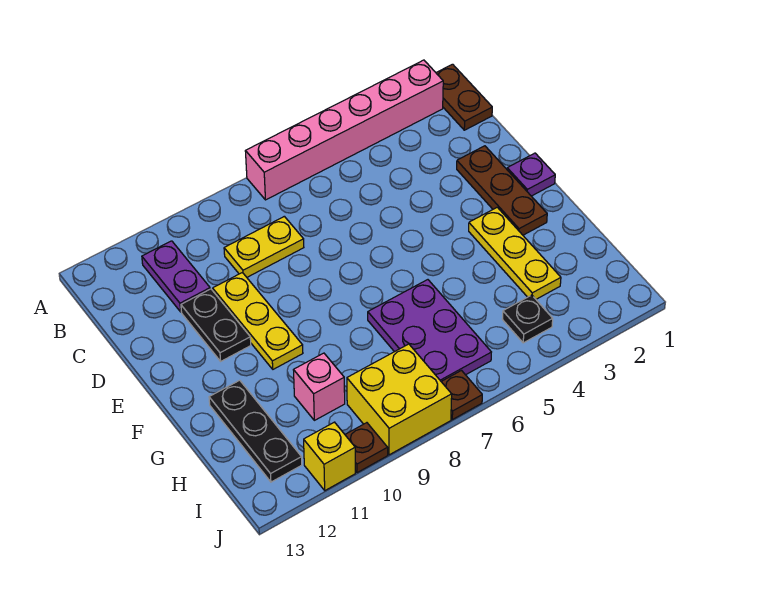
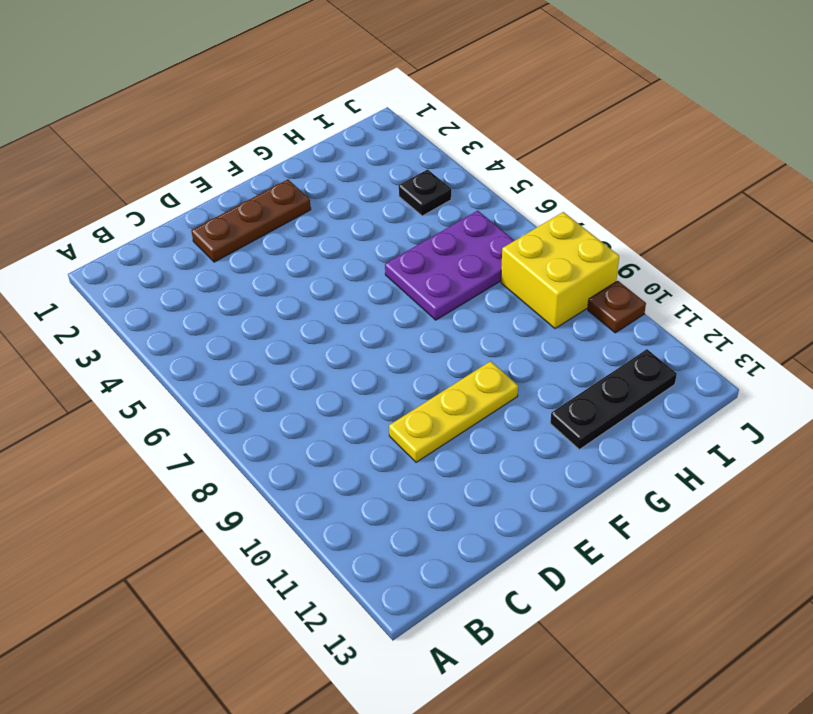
none -> brown plate A1:B1 level 1
none -> pink brick A2:A7 level 1
none -> purple plate B11:C11 level 1

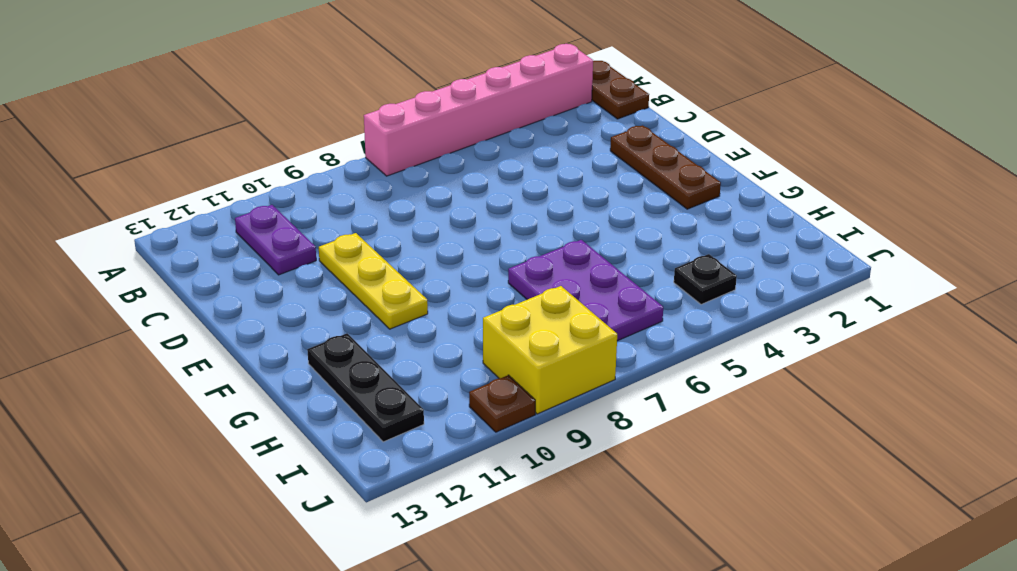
none -> yellow plate C8:C9 level 1
none -> black plate D11:E11 level 1
none -> purple plate E1 level 1

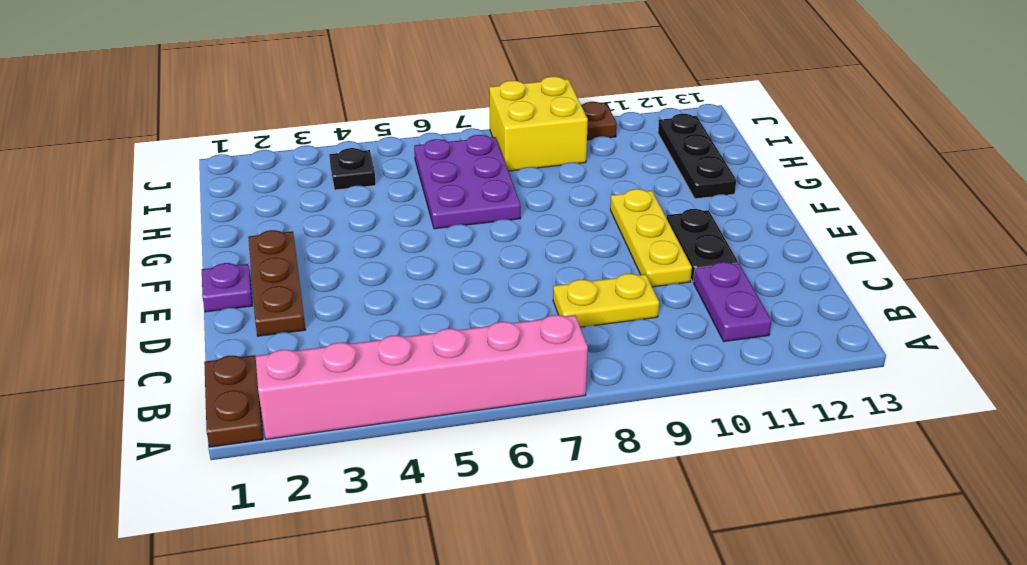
none -> yellow plate F3:H3 level 1
none -> pink brick H10 level 1
none -> brown plate J7 level 1

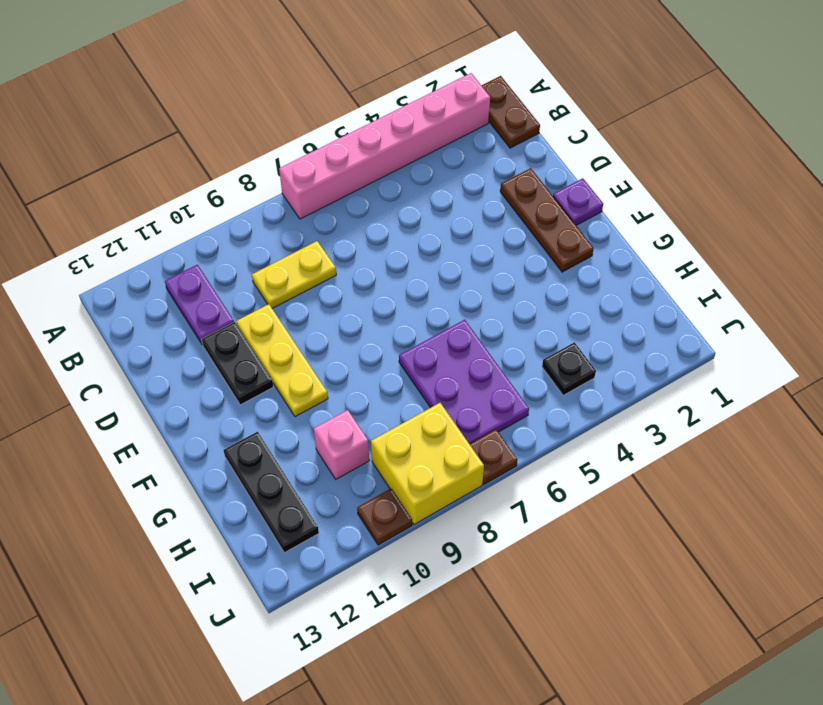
none -> yellow plate F3:H3 level 1
none -> yellow brick J11 level 1

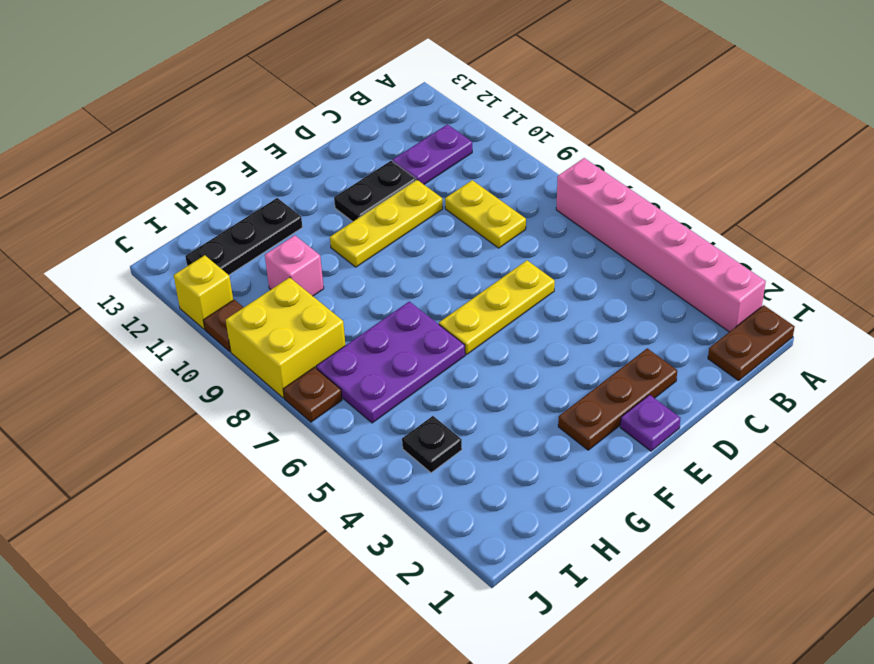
yellow plate D6:F6 level 1 -> yellow plate F3:H3 level 1

